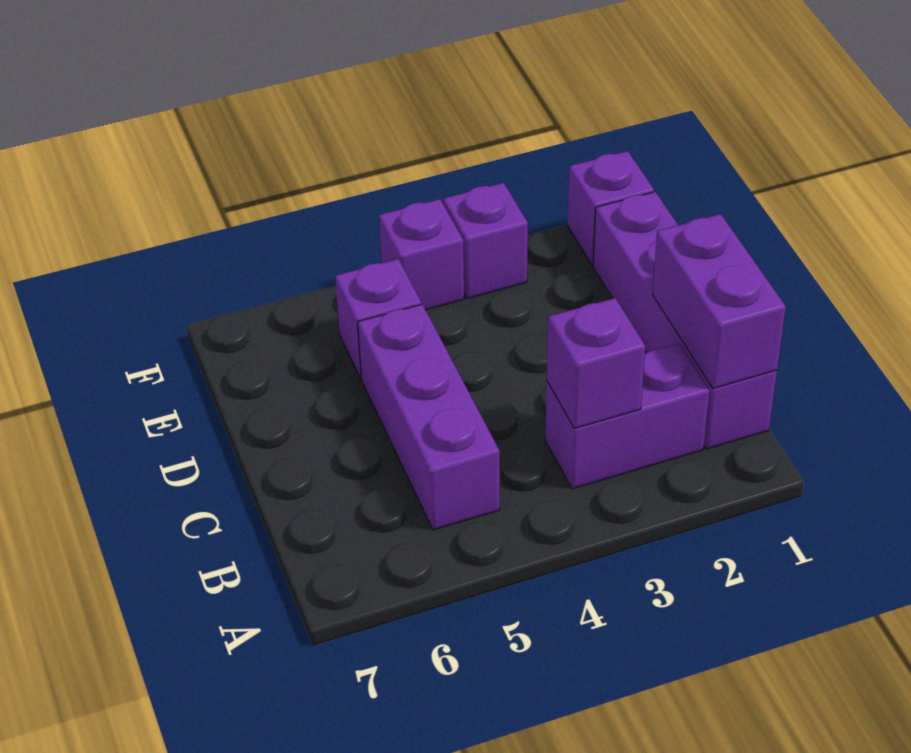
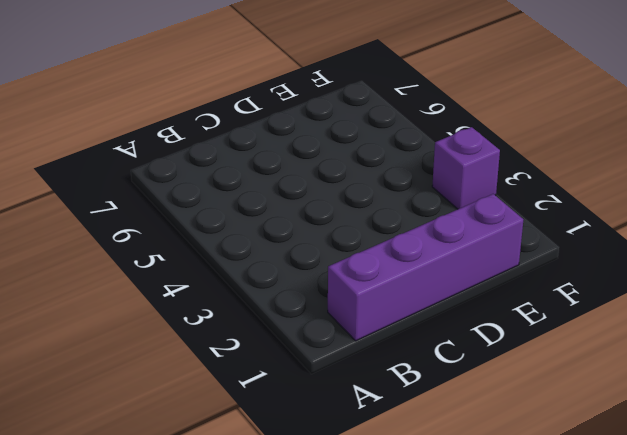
none -> purple brick B2:B3 level 1
none -> purple brick B5:D5 level 1

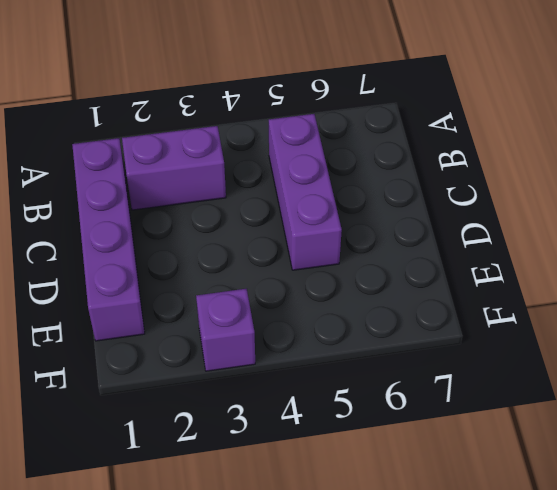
none -> purple brick E5 level 1
none -> purple brick F1 level 1

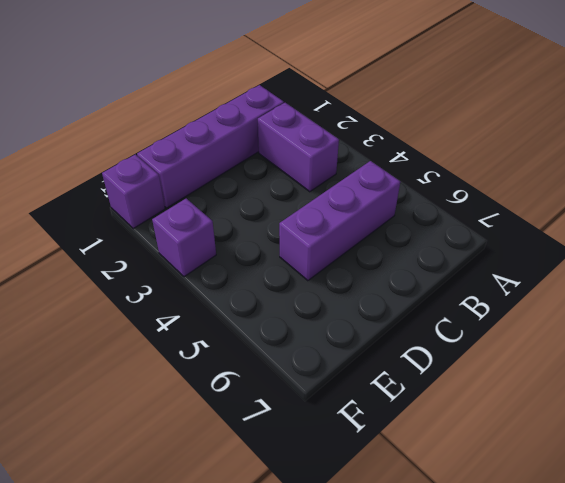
none -> purple brick E5 level 1
none -> purple brick F4 level 1

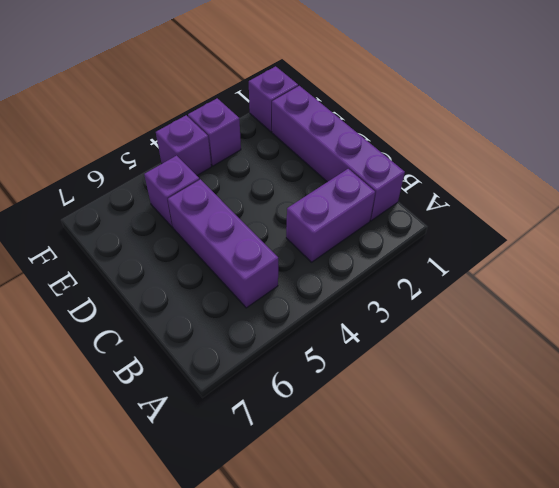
none -> purple brick B1:C1 level 2
none -> purple brick B3 level 2

